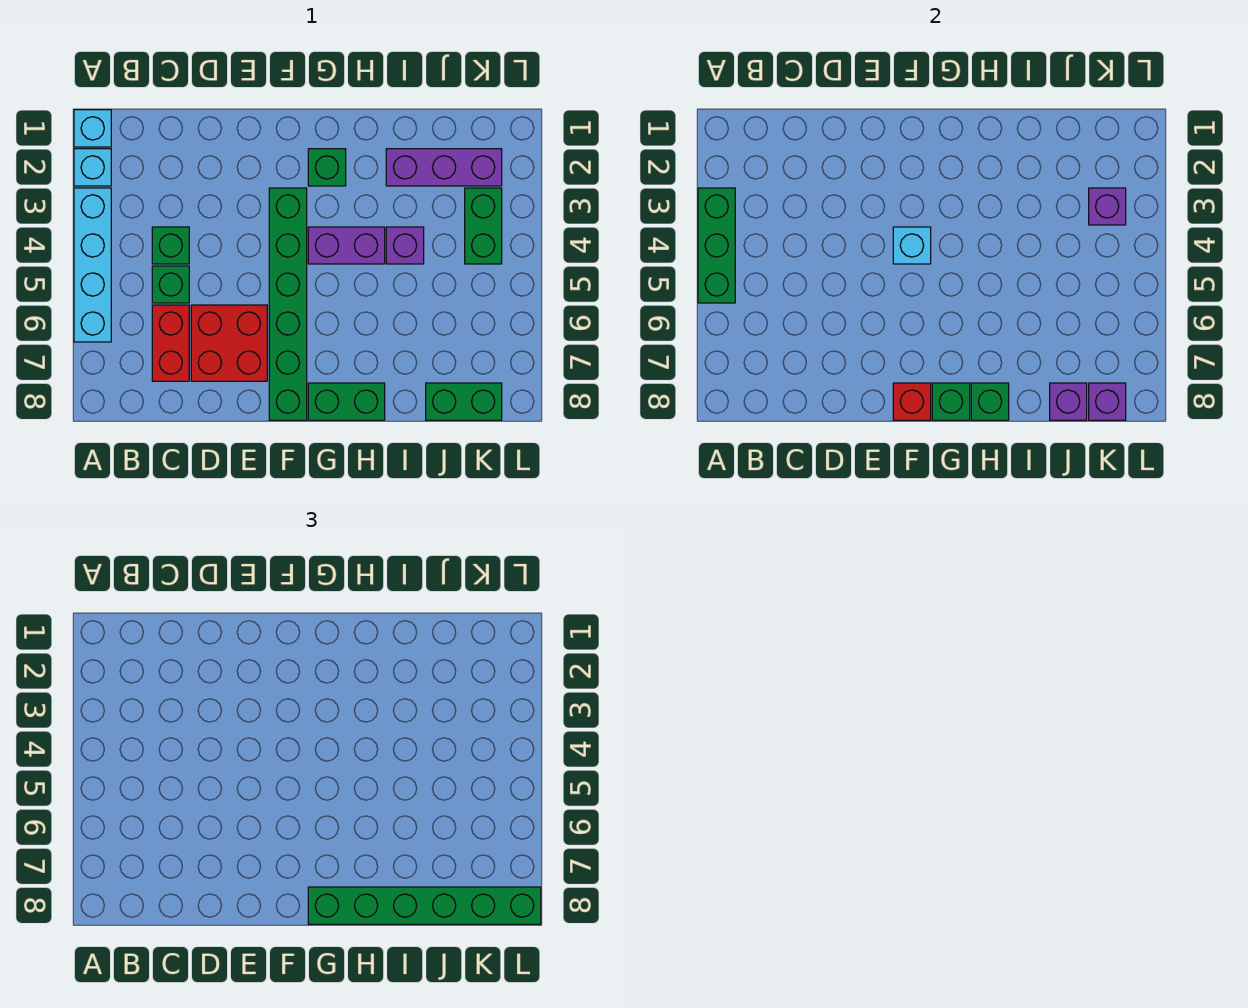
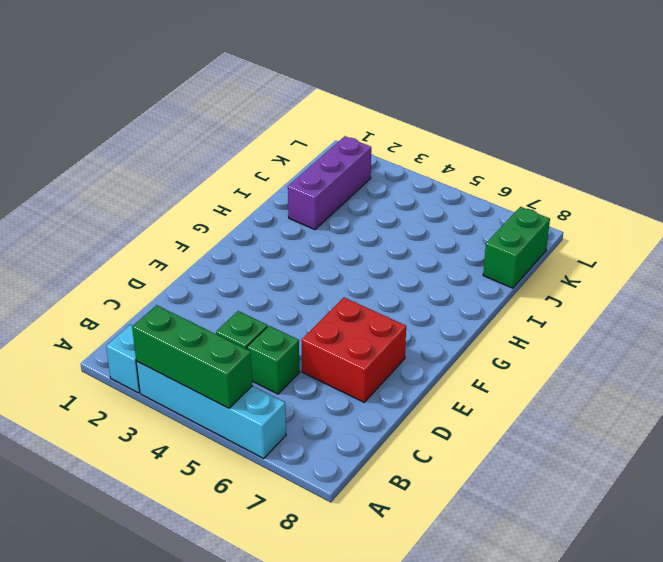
none -> cyan brick A1 level 1
none -> red brick C6:C7 level 1
none -> green brick F3:F8 level 1

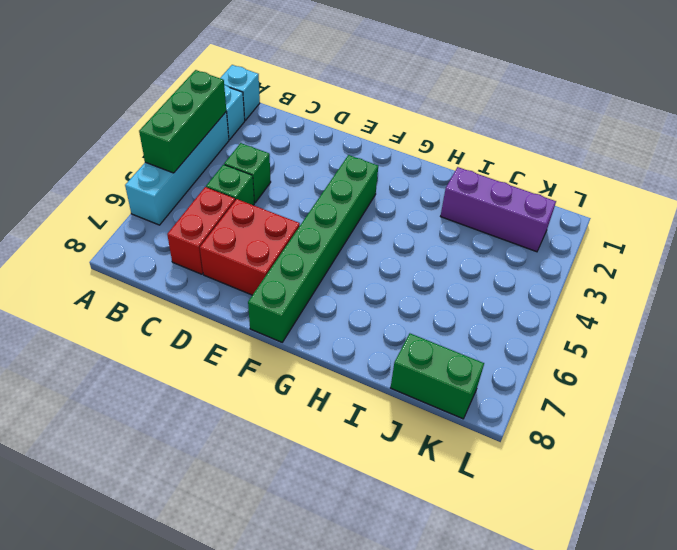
none -> green brick G2 level 1
none -> purple brick G4:H4 level 1
none -> green brick G8:H8 level 1

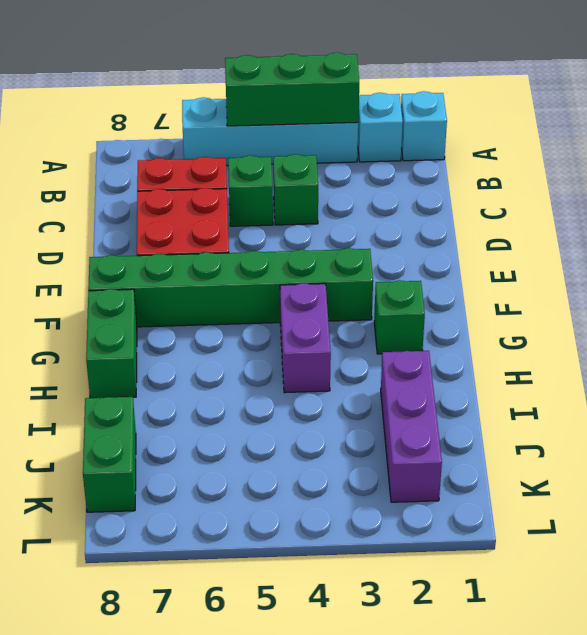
none -> purple brick I4 level 1
none -> green brick K3:K4 level 1
none -> cyan brick F4 level 2

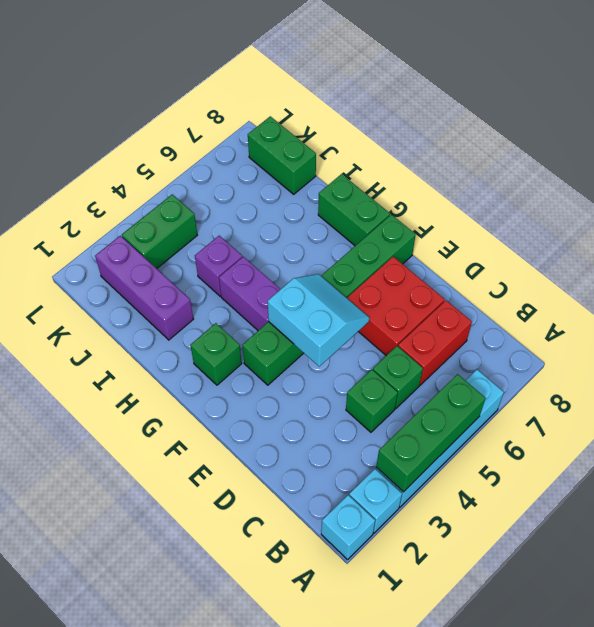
cyan slope E4:F5 level 2 top 4 -> cyan brick F4 level 2
none -> red brick F8 level 2
none -> green brick G8 level 2
none -> green brick H8 level 2

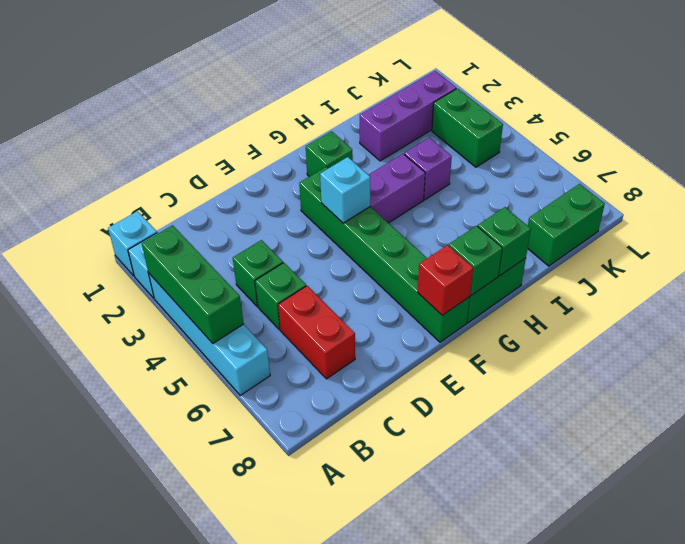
none -> red brick D6:E7 level 1
none -> purple brick J8 level 2
none -> purple brick K3 level 2

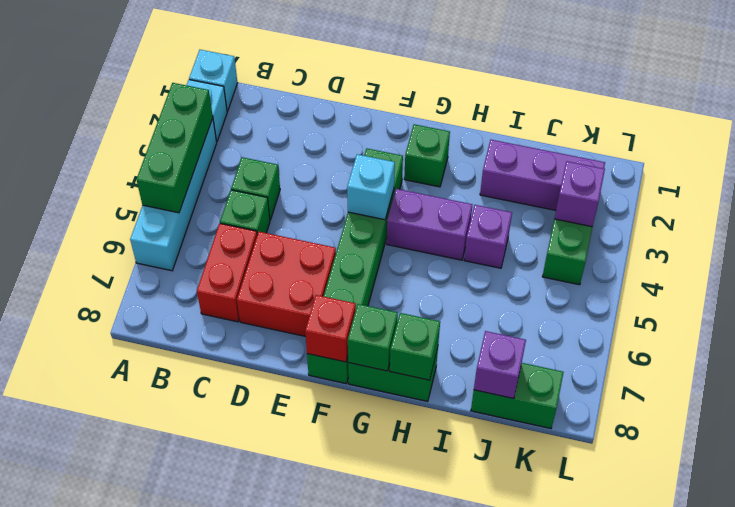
none -> purple brick K8 level 2
none -> green brick G8:L8 level 3

